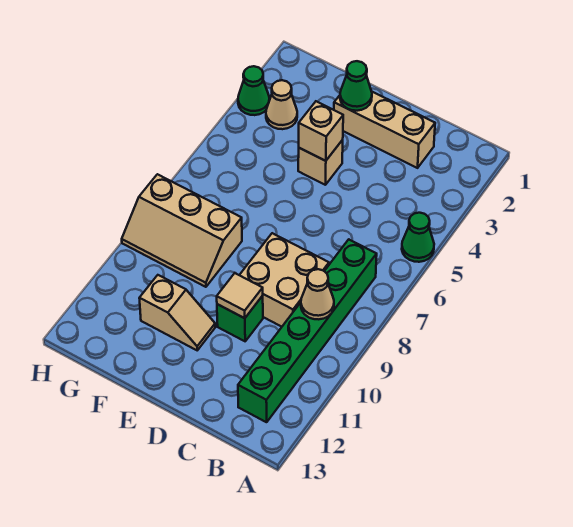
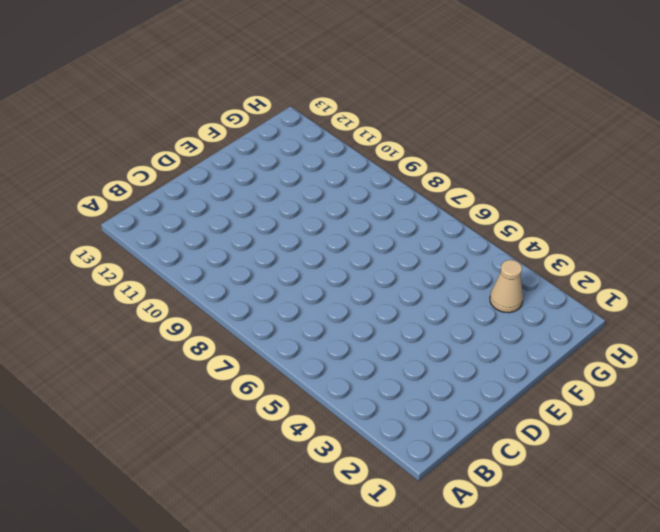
none -> green cone A5 level 1
none -> green brick B7:B12 level 1
none -> tan brick C2:E2 level 1

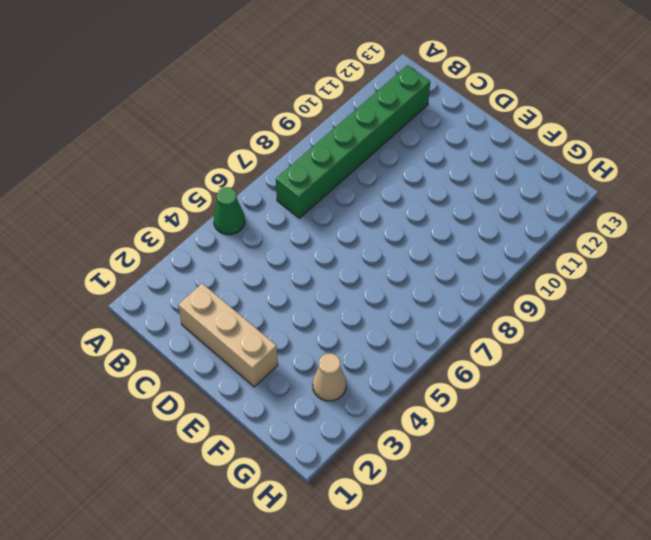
none -> tan brick C8:D9 level 1
none -> green brick D10 level 1
none -> tan brick E4 level 1

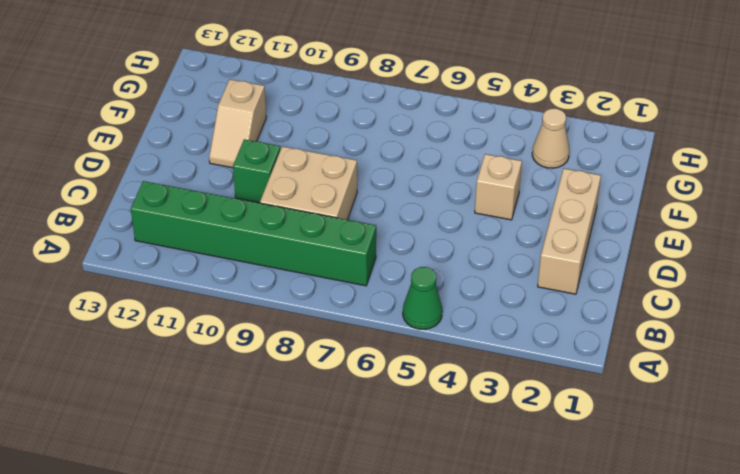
none -> tan slope F8:H9 level 1 top 8
none -> green cone H3 level 1
none -> tan cone B9 level 2

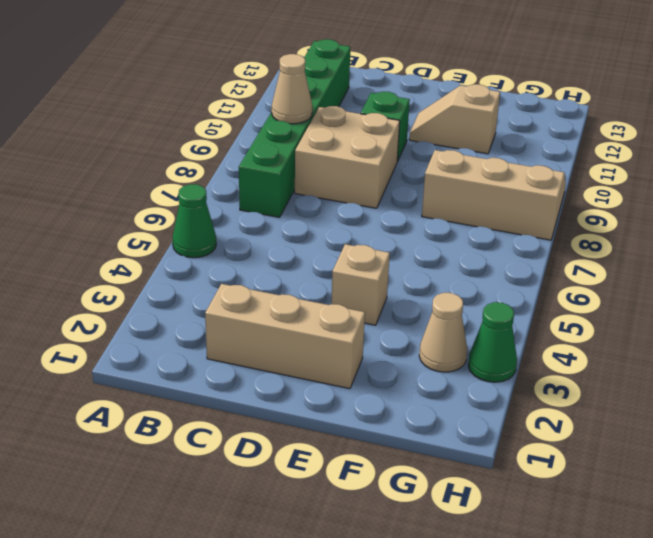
none -> tan tile D10 level 2
none -> green cone E2 level 2
none -> tan brick E4 level 2

